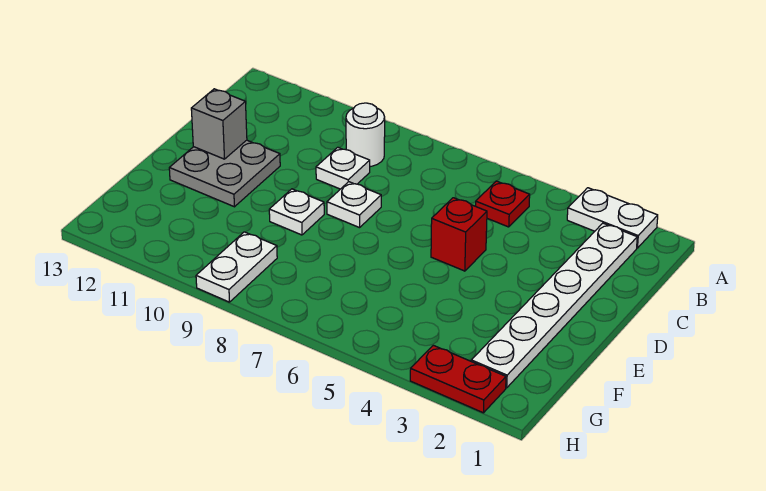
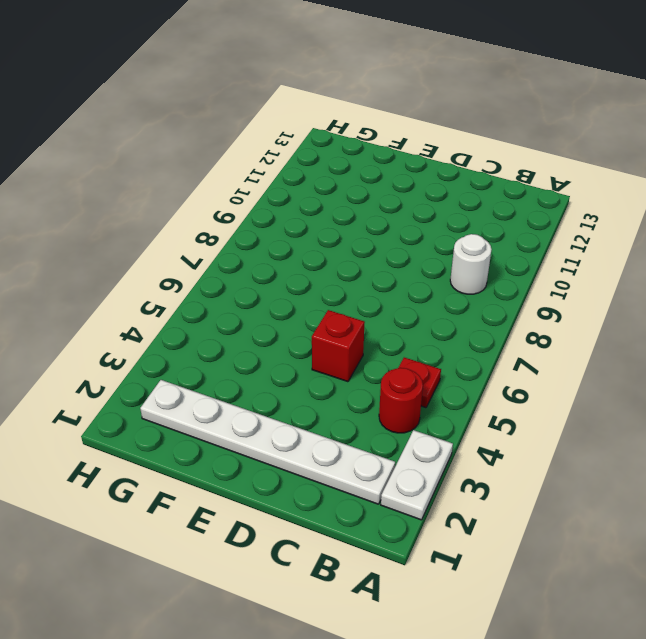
red round brick B4 level 1 -> none
none -> white plate C9 level 1
none -> white plate D8 level 1
none -> grey plate D11:E12 level 1

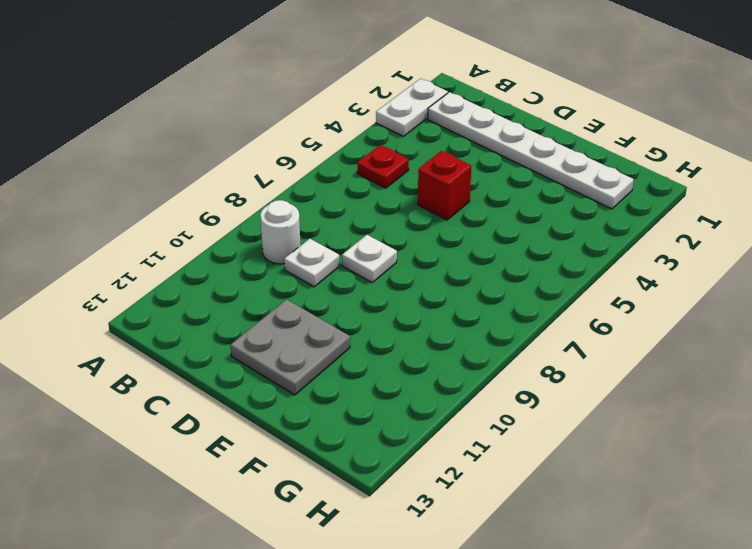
none -> white plate E9 level 1
none -> white plate G9:H9 level 1
none -> red plate H2:H3 level 1

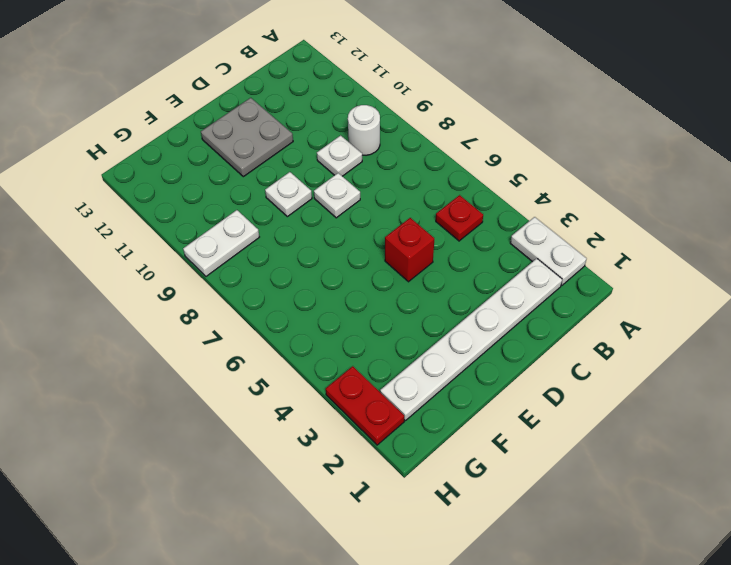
none -> grey brick D12 level 2

